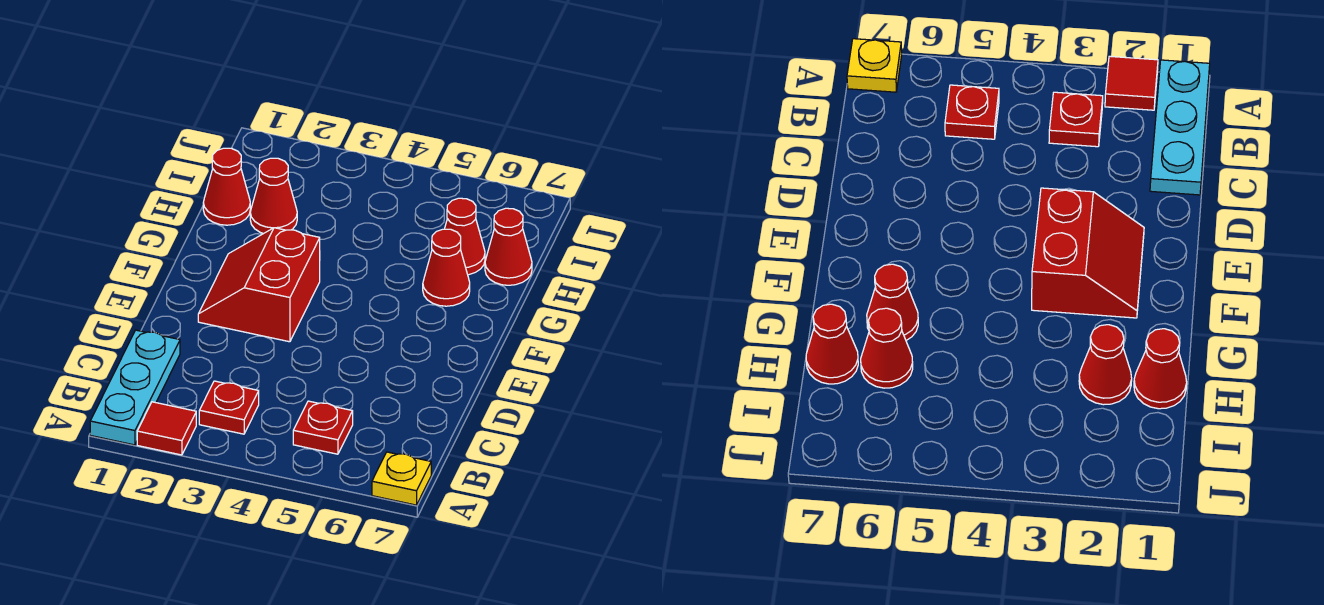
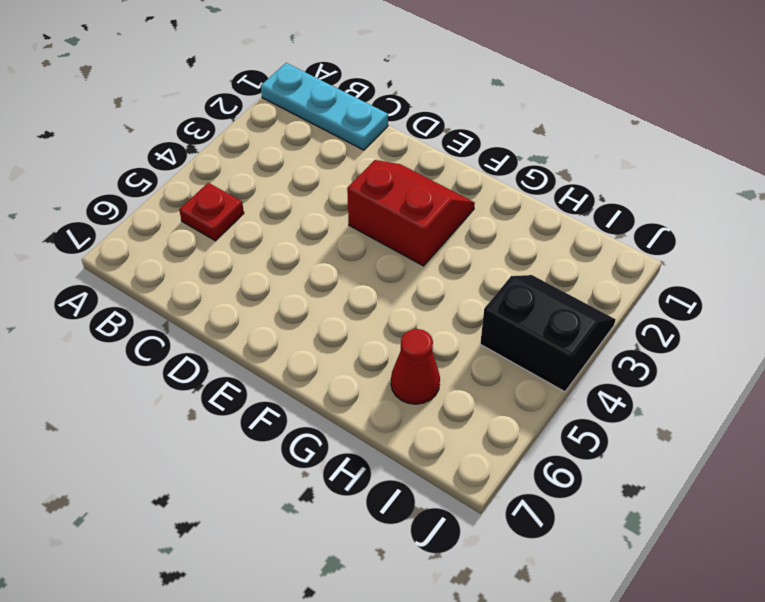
black slope I3:J4 level 1 top 4 -> none
none -> red tile A2 level 1
none -> yellow plate A7 level 1

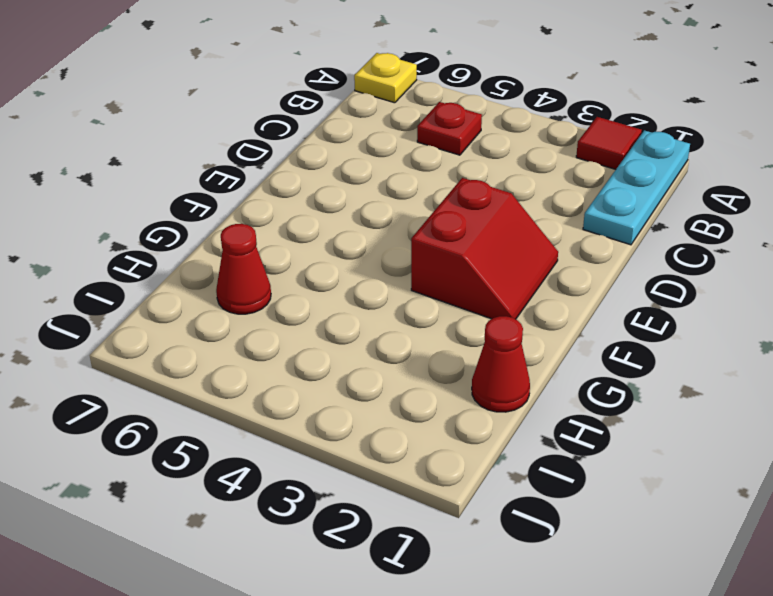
none -> red plate B3 level 1
none -> red cone G6 level 1

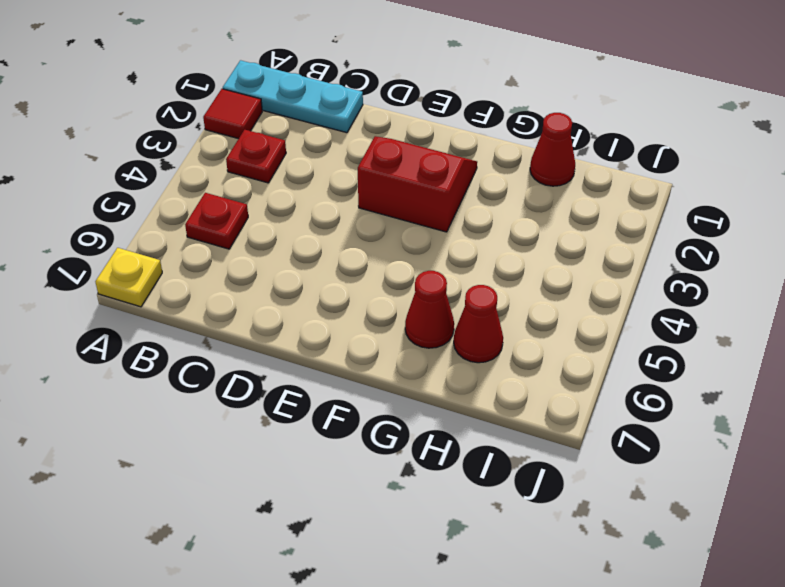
none -> red cone H2 level 1
none -> red cone H7 level 1

